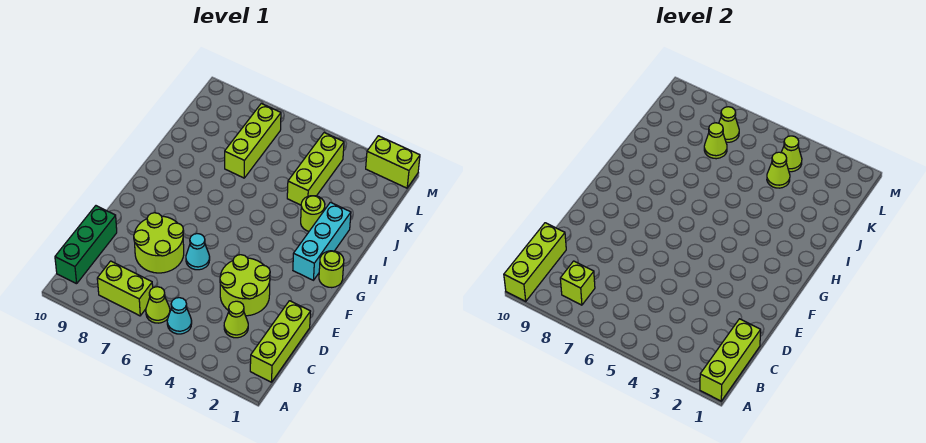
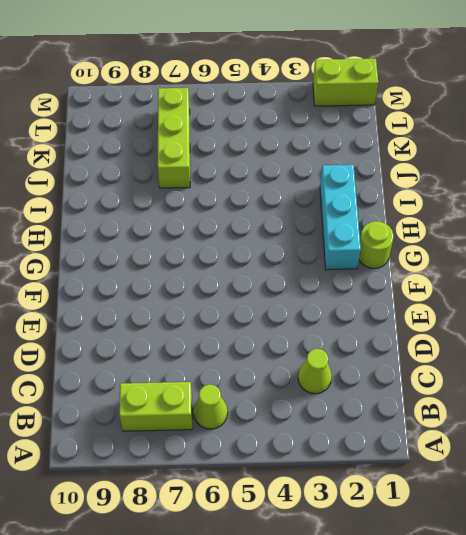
none -> lime brick B1:D1 level 1
none -> cyan cone B5 level 1
none -> green brick B10:D10 level 1

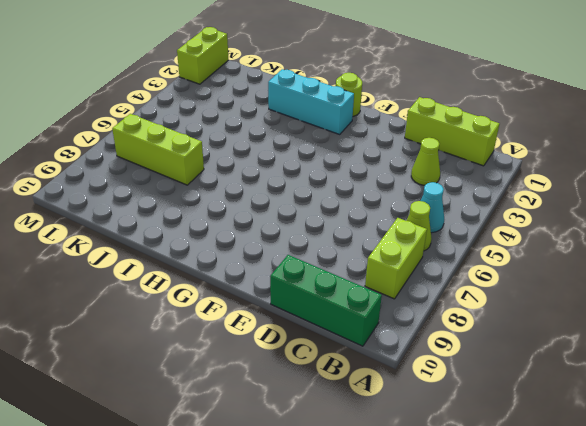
none -> lime round brick D3:E4 level 1
none -> lime round brick D7:E8 level 1
none -> cyan cone E6 level 1

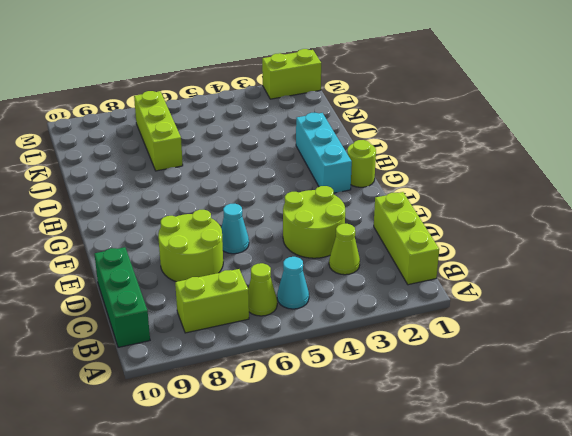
none -> lime round brick I3 level 1
none -> lime brick J4:L4 level 1
none -> lime brick A1:C1 level 2

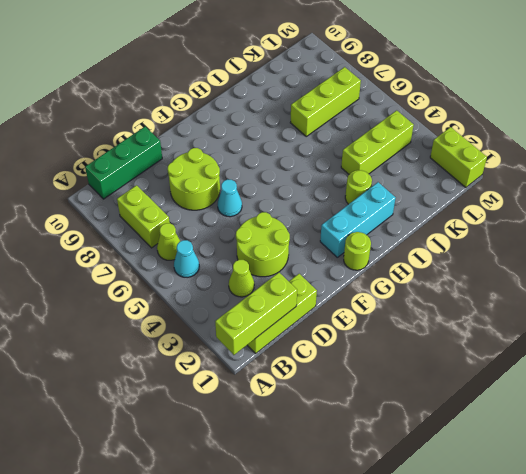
none -> lime brick A10:C10 level 2
none -> lime brick B8 level 2
none -> lime cone K4 level 2

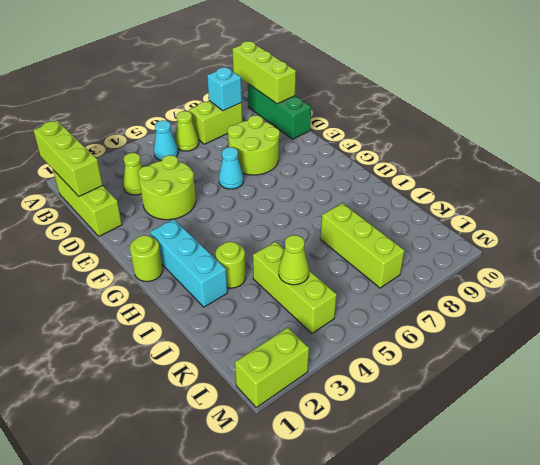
cyan brick B8 level 2 -> lime brick B8 level 2
none -> lime cone K7 level 2
none -> lime cone L4 level 2
none -> lime cone L7 level 2

